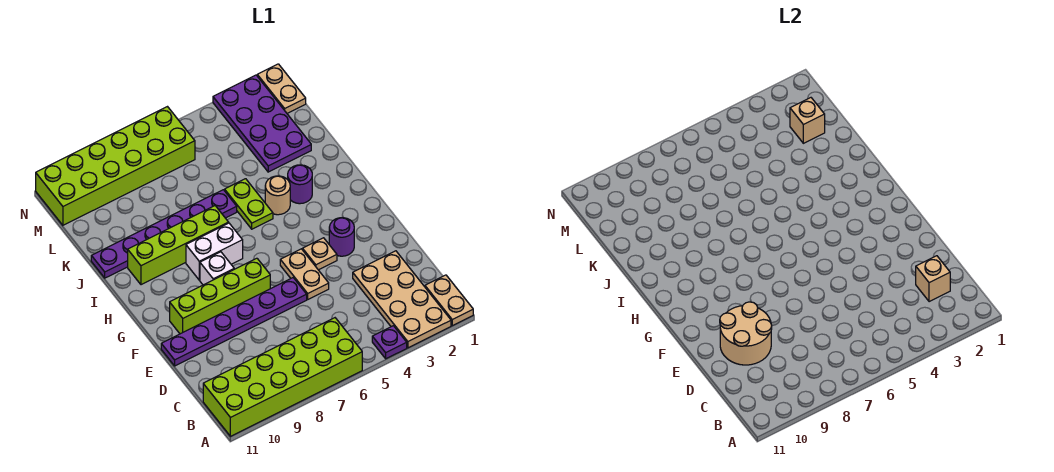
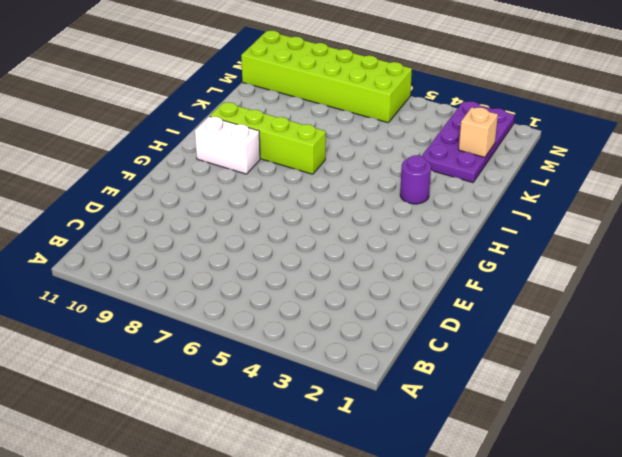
white brick H9:H10 level 1 -> white brick H7:H8 level 1
none -> tan plate A1:B1 level 1
none -> tan plate A2:D3 level 1
none -> purple plate A4 level 1

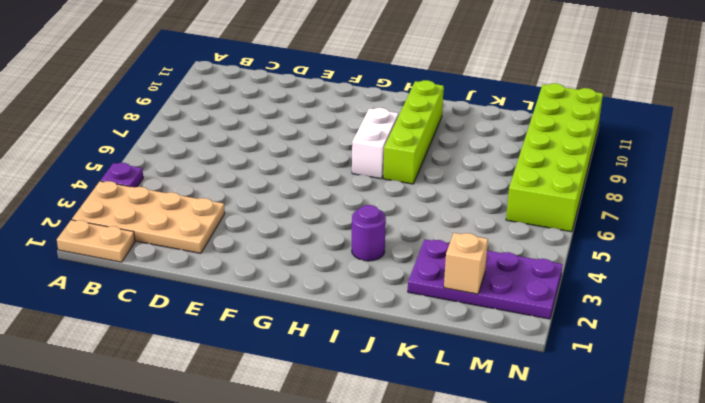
none -> lime brick A6:B11 level 1
none -> tan plate E5:F5 level 1
none -> purple plate E6:E11 level 1

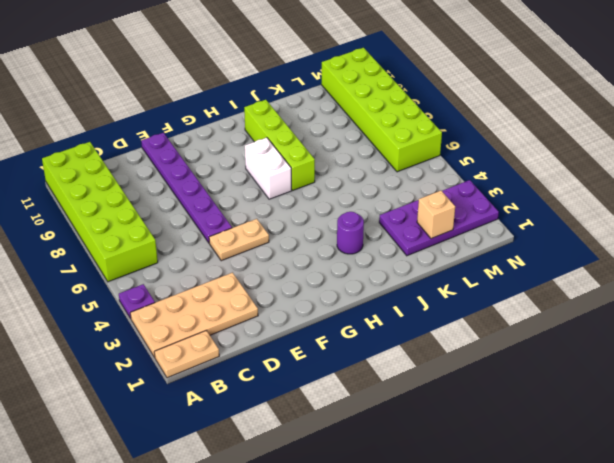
none -> purple round brick F3 level 1
none -> tan plate F4 level 1
none -> lime brick F7:F10 level 1

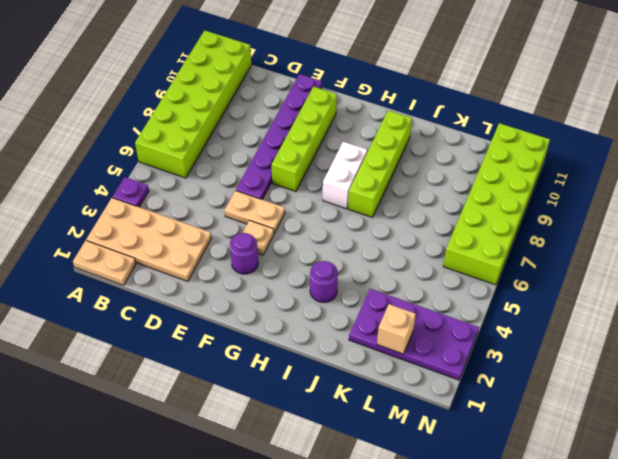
none -> white brick G8 level 1
none -> tan round brick I4 level 1
none -> lime plate I5:J5 level 1

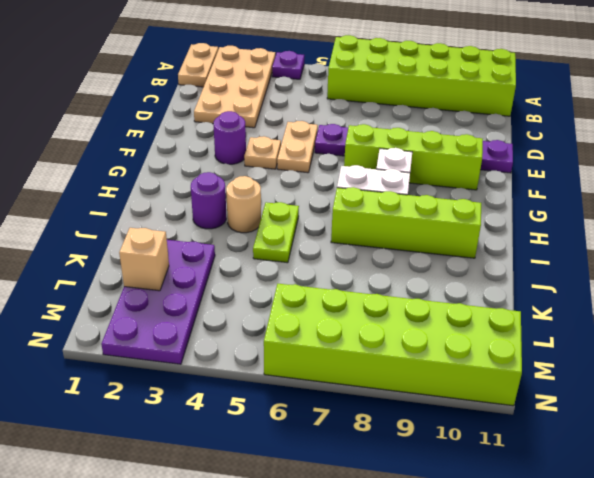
none -> purple plate J6:J11 level 1
none -> tan plate M1:N1 level 1
none -> tan brick C2 level 2

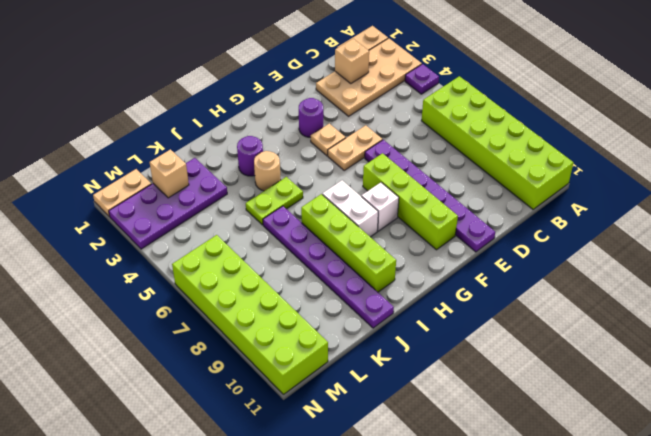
none -> tan round brick D9:E10 level 2

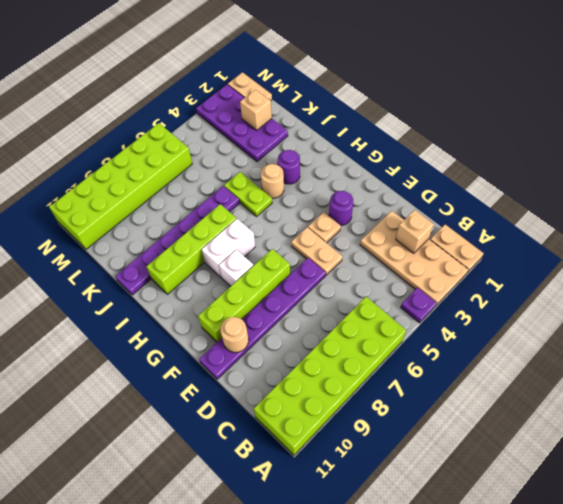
tan round brick E10 level 2 -> tan round brick D9:E10 level 2

